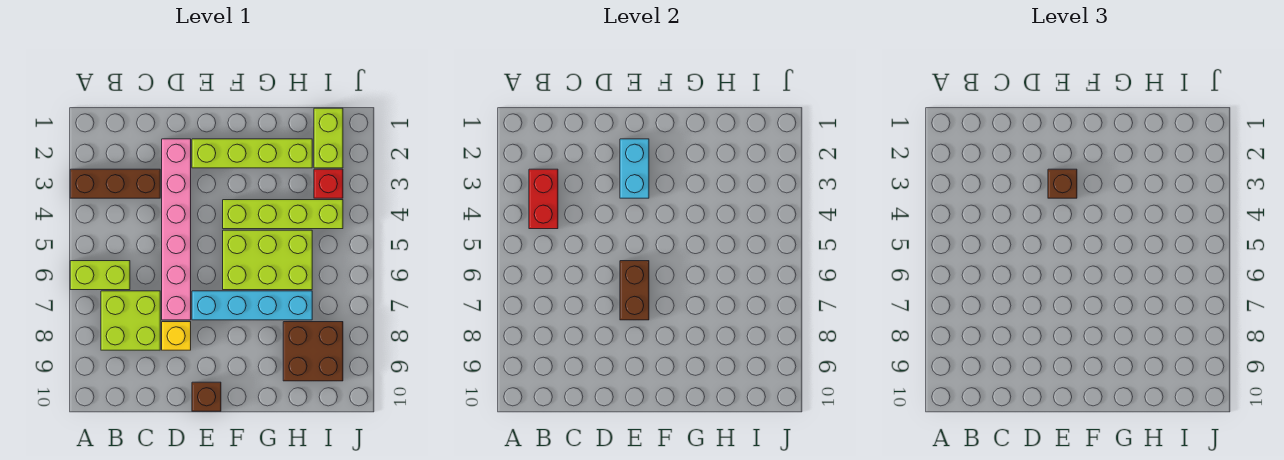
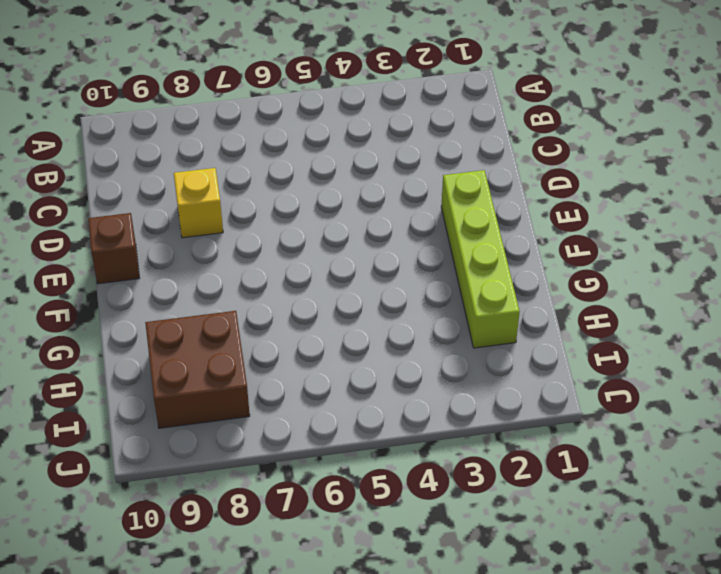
none -> brown brick A3:C3 level 1
none -> lime brick A6:B6 level 1
none -> lime brick B7:C8 level 1

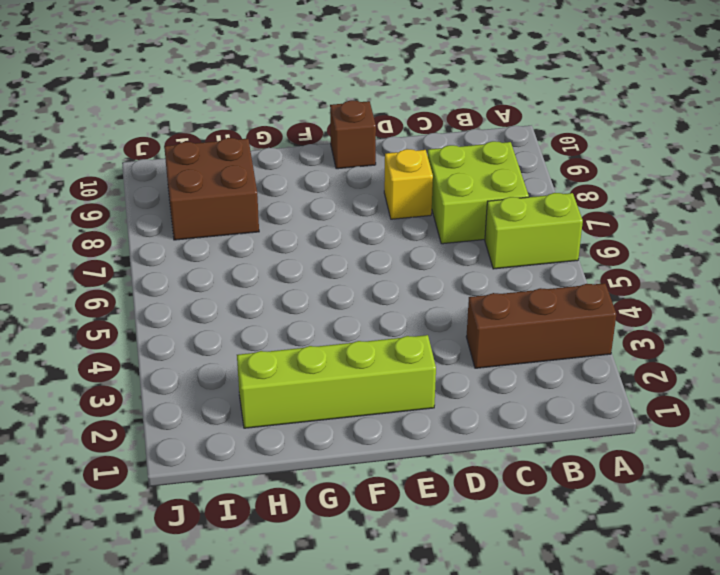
none -> pink brick D2:D7 level 1
none -> cyan brick E7:H7 level 1
none -> lime brick F4:I4 level 1

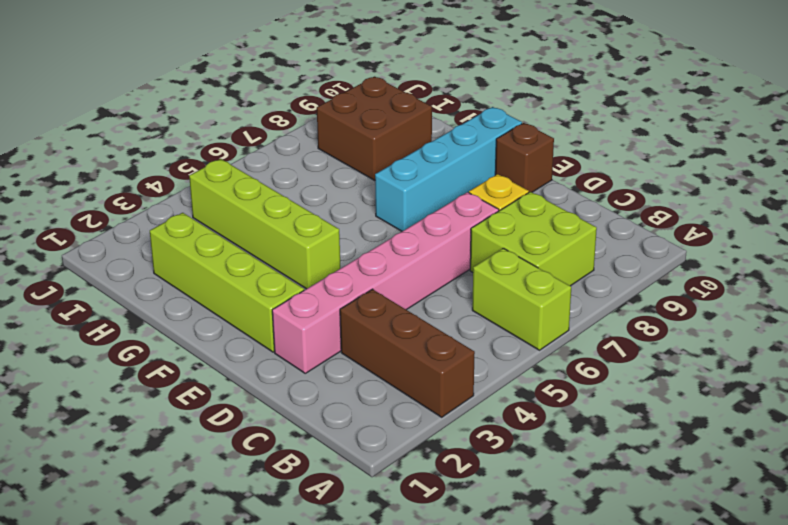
cyan brick F7:F10 level 1 -> cyan brick E7:H7 level 1
none -> lime brick F5:H6 level 1
none -> lime brick I1:I2 level 1
none -> red brick I3 level 1

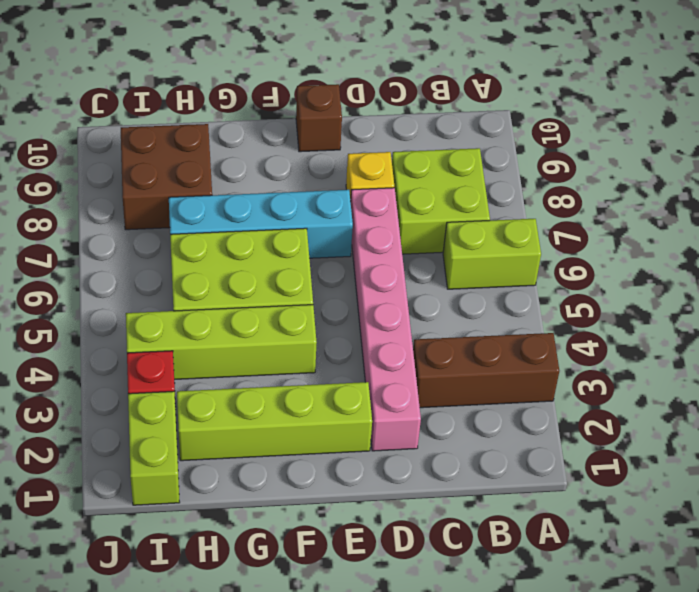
none -> red brick B3:B4 level 2
none -> cyan brick E2:E3 level 2
none -> brown brick E6:E7 level 2

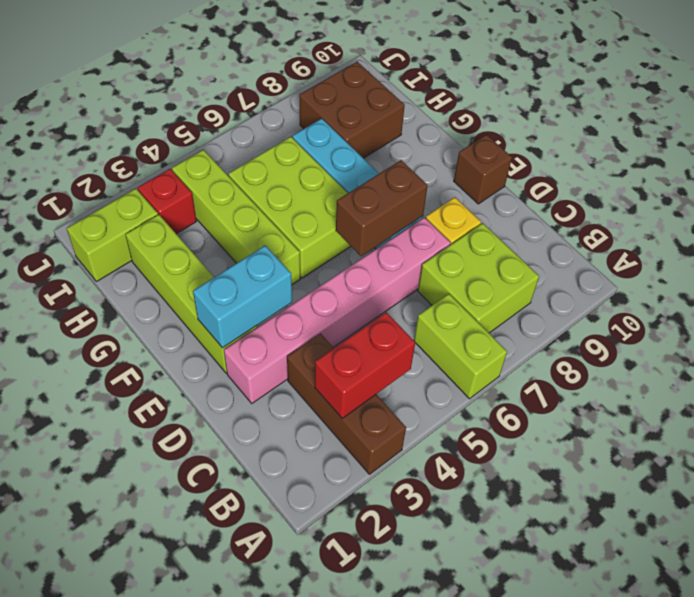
none -> brown brick E3 level 3

